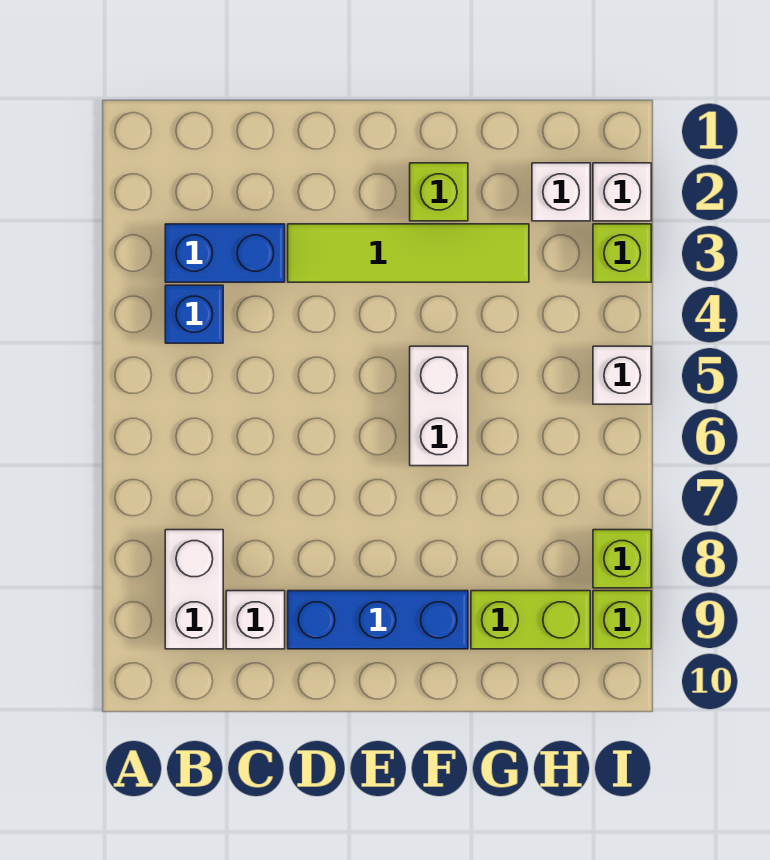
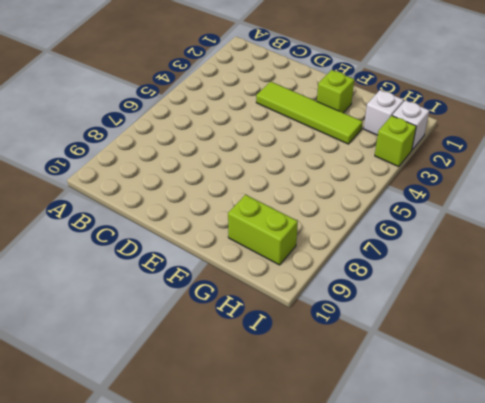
none -> blue brick B3:C3 level 1
none -> blue brick B4 level 1
none -> white brick B8:B9 level 1

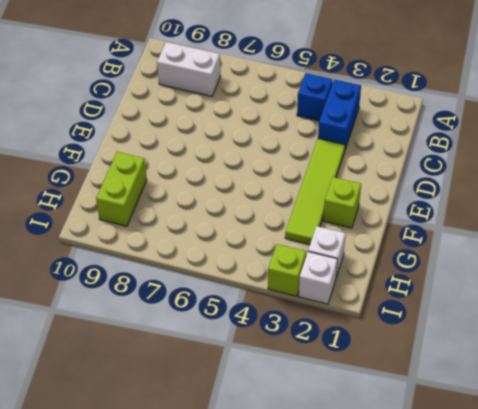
none -> white brick C9 level 1
none -> blue brick D9:F9 level 1
none -> white brick F5:F6 level 1

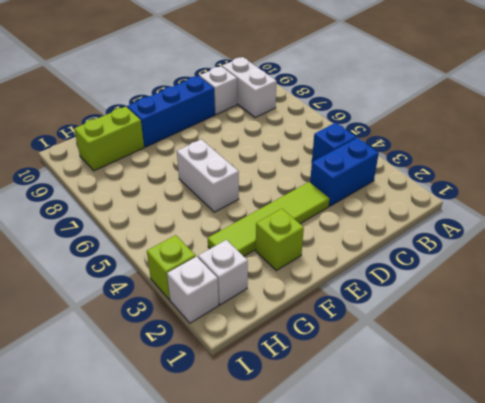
none -> white brick I5 level 1
none -> lime brick I8 level 1
none -> lime brick I9 level 1

